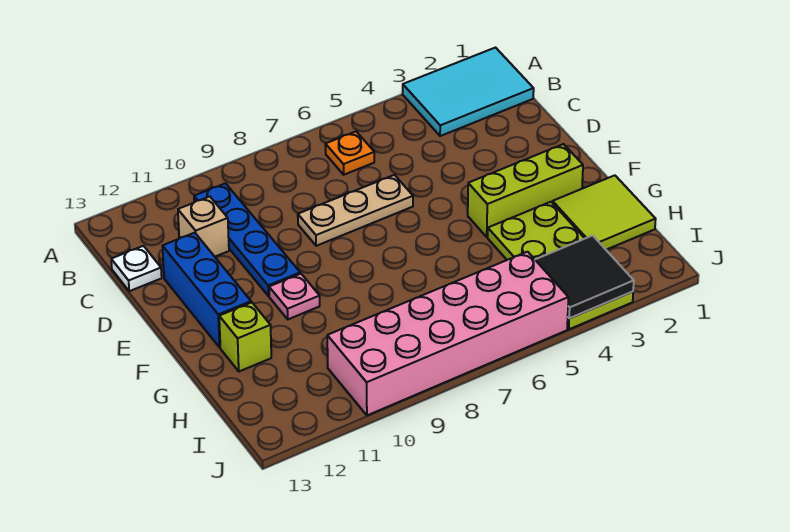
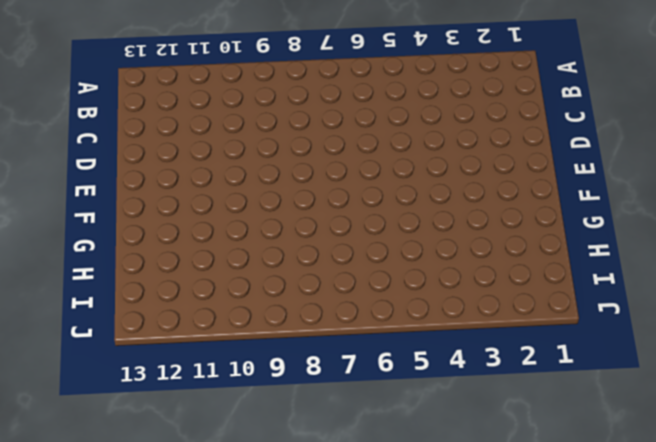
none -> cyan tile A1:B3 level 1
none -> orange plate B6 level 1
none -> blue plate B10:E10 level 1

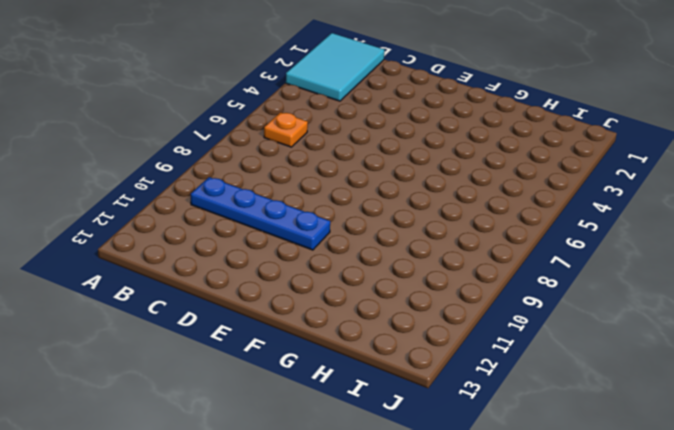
none -> tan brick C11 level 1
none -> white plate C13 level 1
none -> tan plate D6:D8 level 1

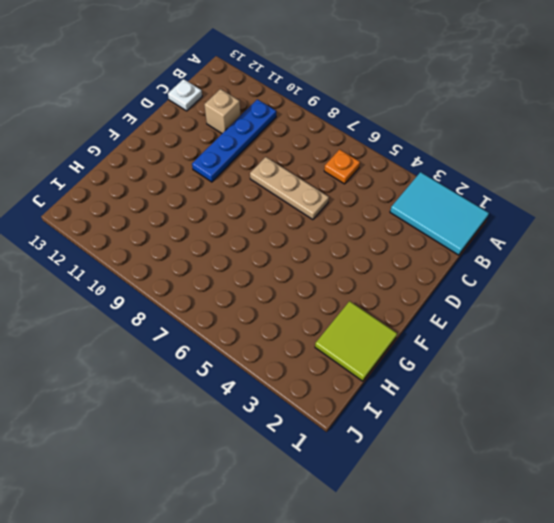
none -> blue brick D12:F12 level 1
none -> lime brick F2:F4 level 1
none -> pink plate F10 level 1

